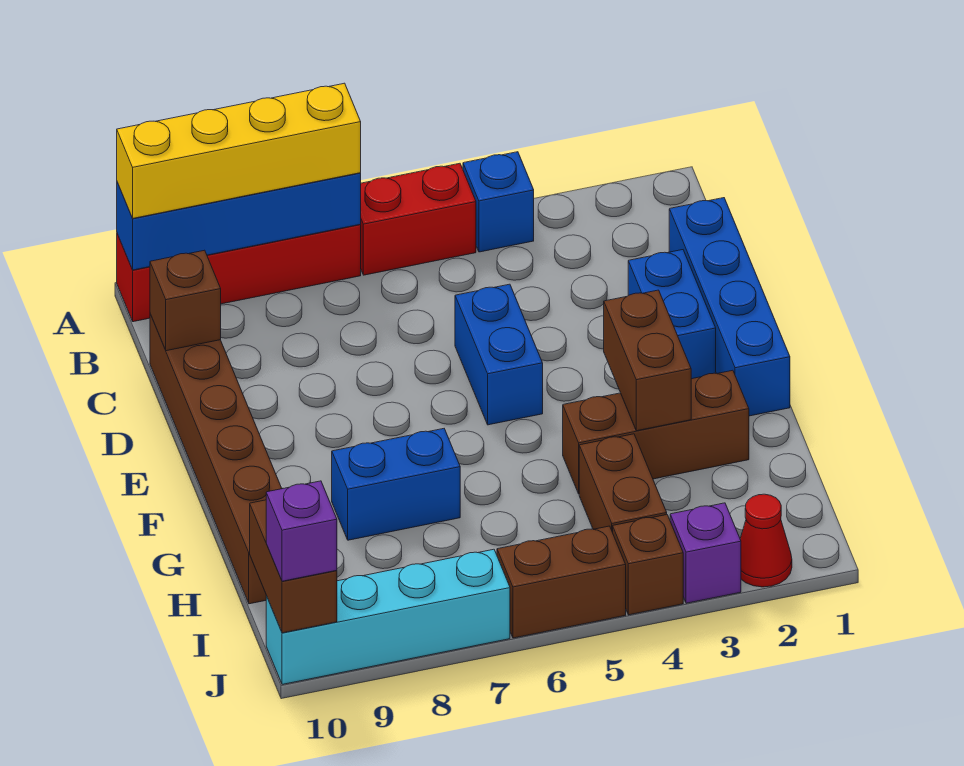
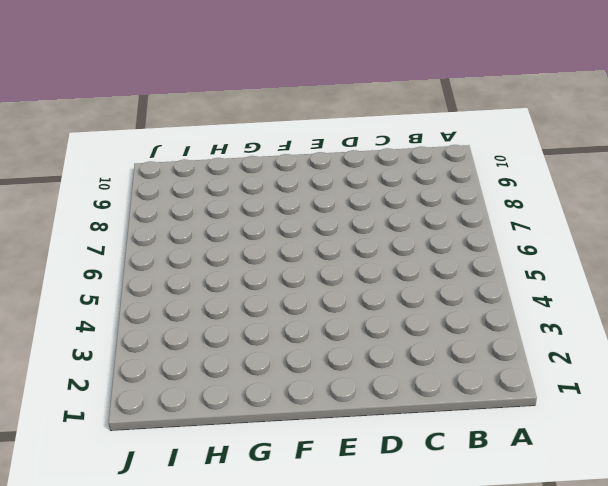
none -> blue brick A4 level 1
none -> red brick A5:A6 level 1
none -> red brick A7:A10 level 1

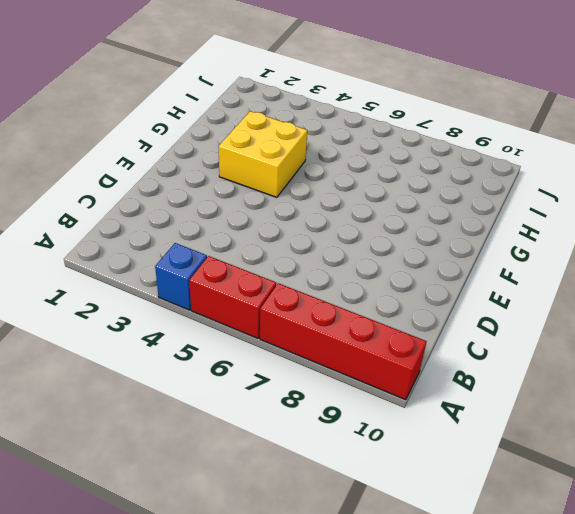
yellow brick F3:G4 level 1 -> brown brick G2:G4 level 1
none -> blue brick C1:F1 level 1
none -> brown brick C10:H10 level 1
none -> blue brick D2:E2 level 1

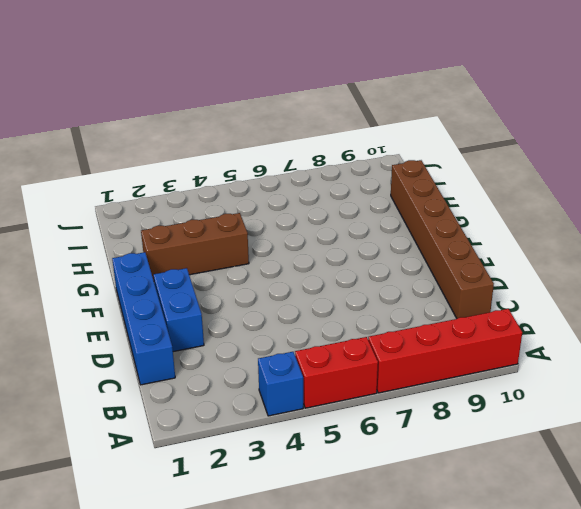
none -> blue brick D5:E5 level 1
none -> blue brick G7:G8 level 1
none -> brown brick H4:I4 level 1

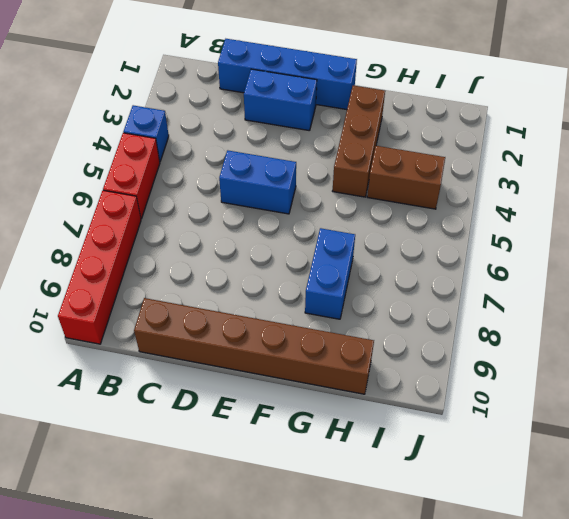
none -> red cone J2 level 1
none -> purple brick J3 level 1
none -> brown brick J4 level 1

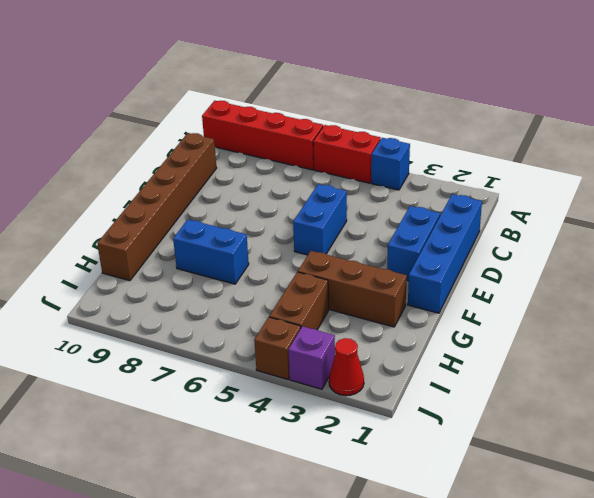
none -> brown brick J5:J6 level 1
none -> cyan brick J7:J10 level 1
none -> blue brick A7:A10 level 2

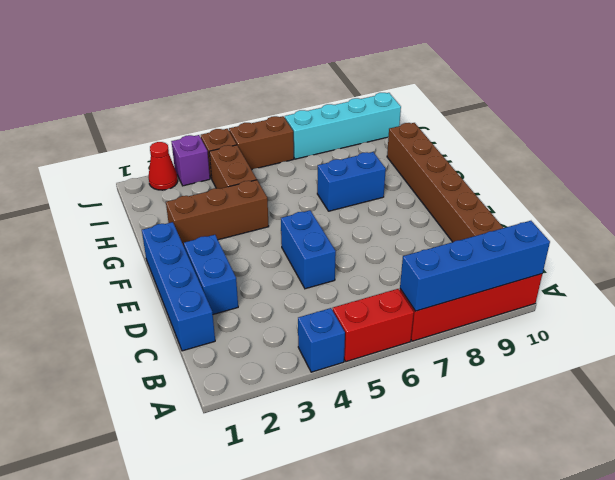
none -> brown brick C10 level 2
none -> brown brick F3:G3 level 2
none -> brown brick I10:J10 level 2

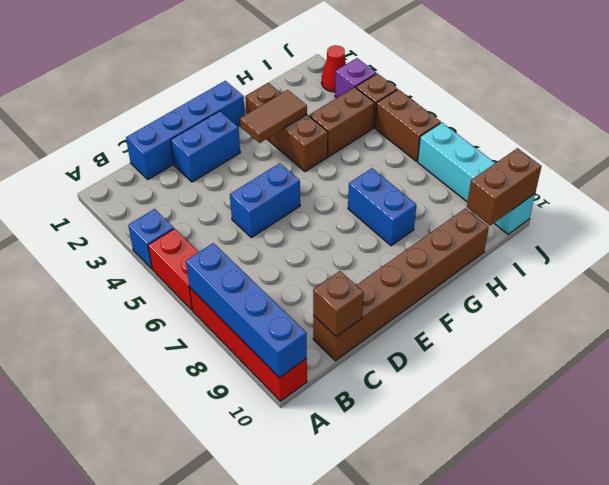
brown tile F3:G3 level 2 -> brown brick F3:G3 level 2
none -> yellow brick A7:A10 level 3
none -> purple brick J10 level 3

